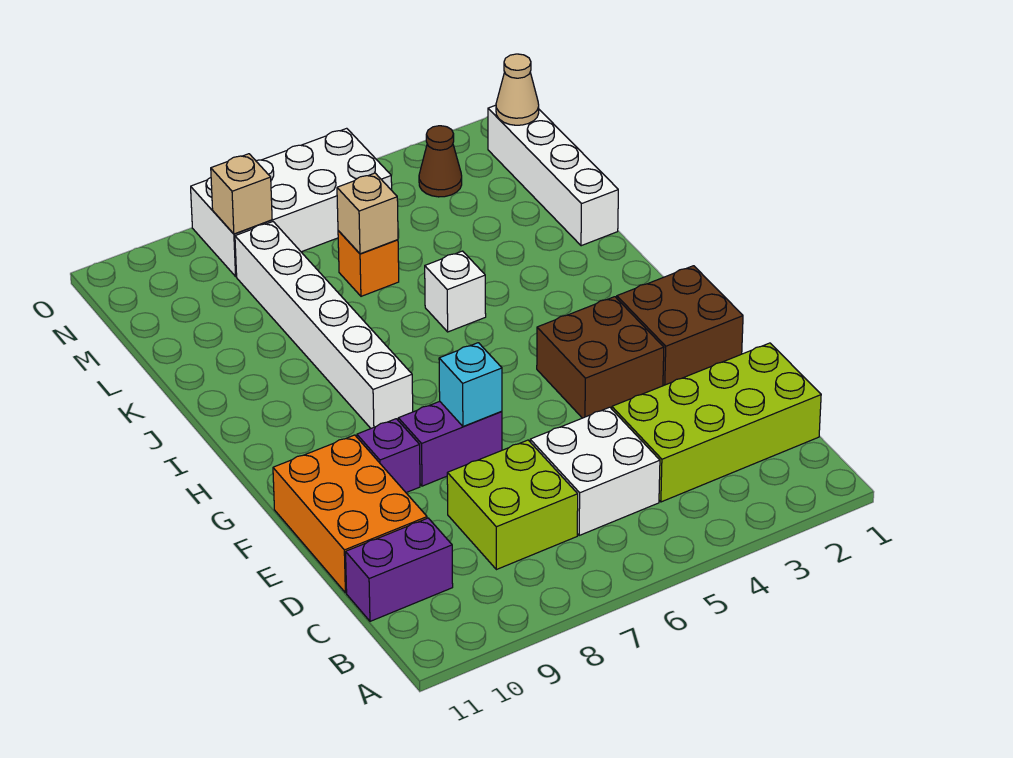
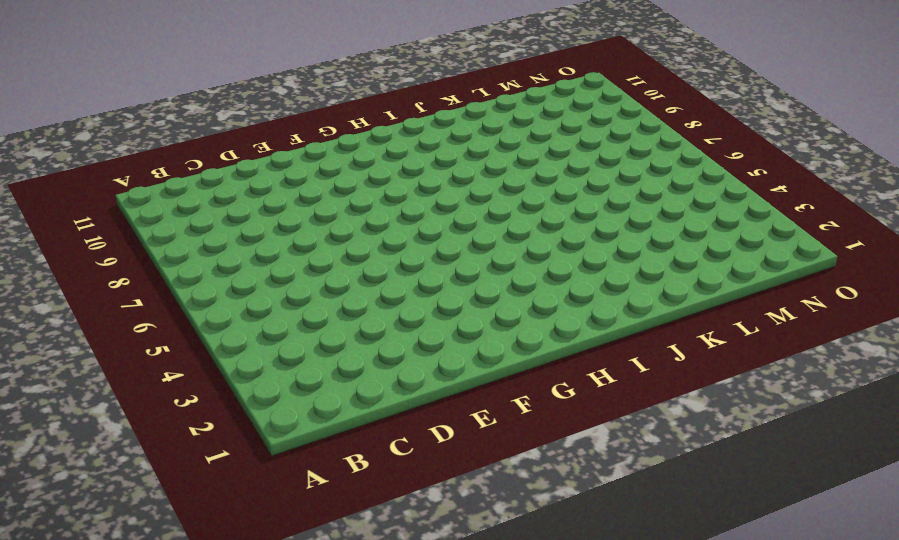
none -> lime brick C1:D4 level 1
none -> white brick C5:D6 level 1
none -> lime brick C7:D8 level 1

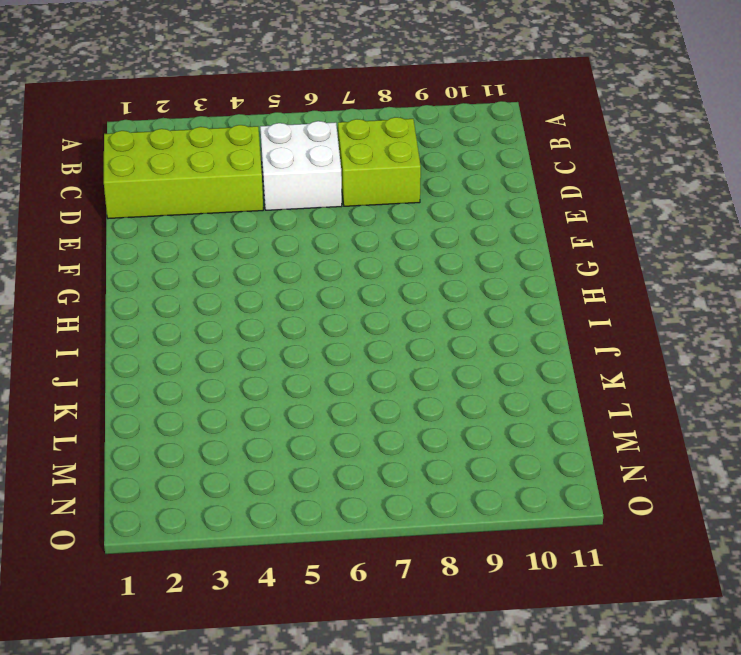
none -> purple brick C10:C11 level 1
none -> orange brick D10:F11 level 1
none -> brown brick F1:G2 level 1

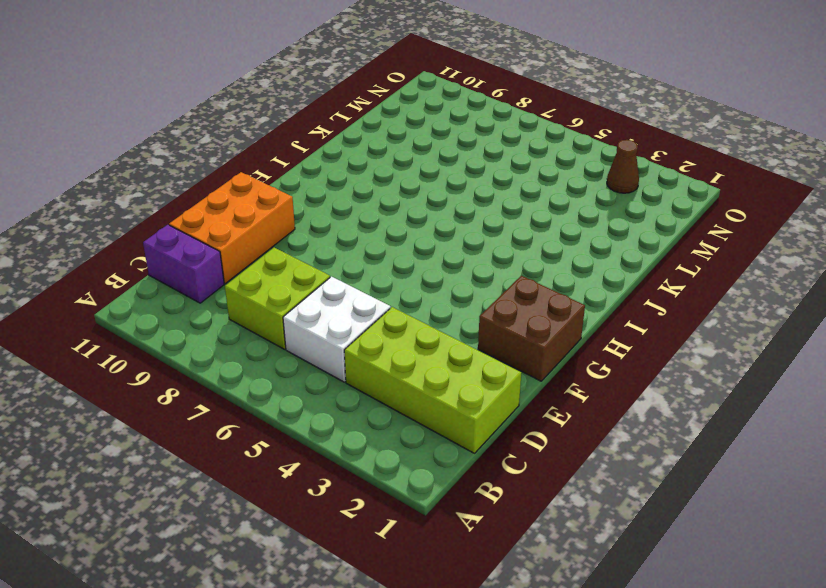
none -> brown brick F3:G4 level 1
none -> purple brick F7:F8 level 1
none -> purple brick F9 level 1

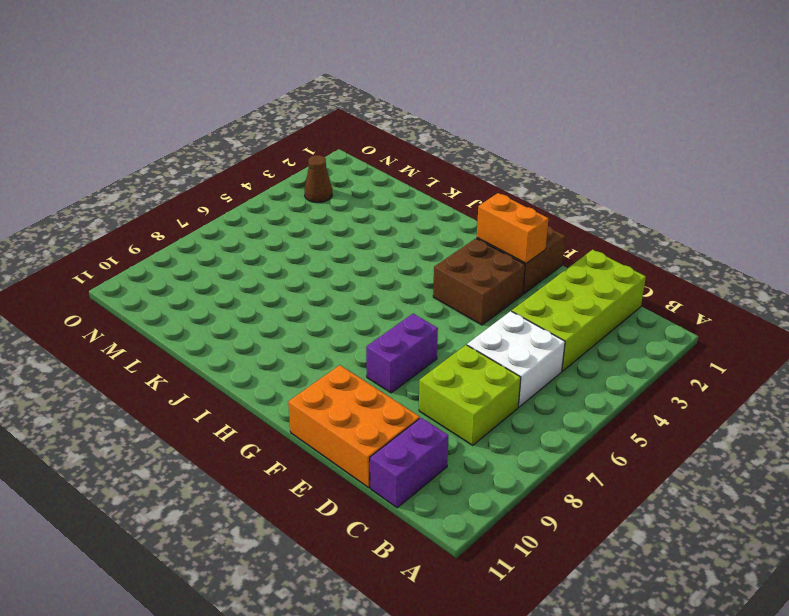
orange brick F2:G2 level 2 -> none
none -> purple brick F9 level 1
none -> white brick H8:M8 level 1
none -> white brick J5 level 1

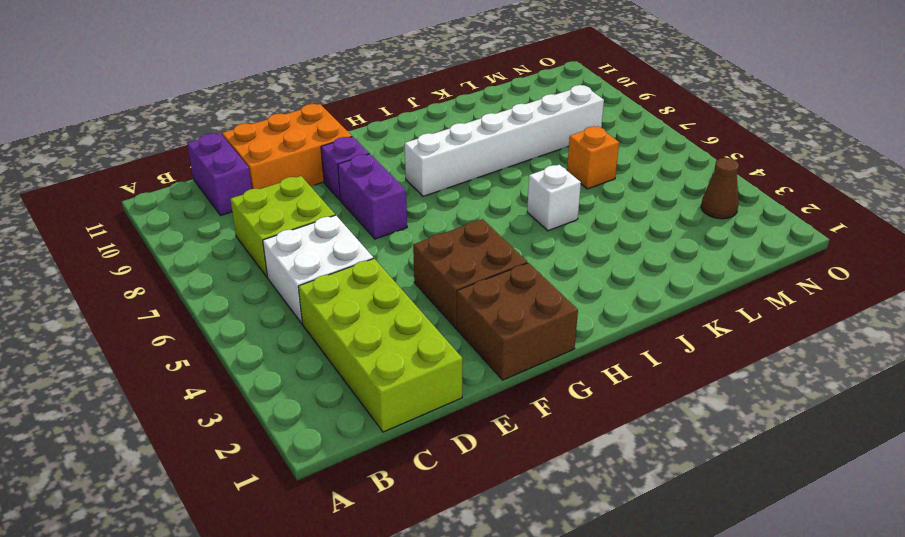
none -> white brick K1:N1 level 1
none -> white brick N5:O8 level 1
none -> cyan brick F7 level 2

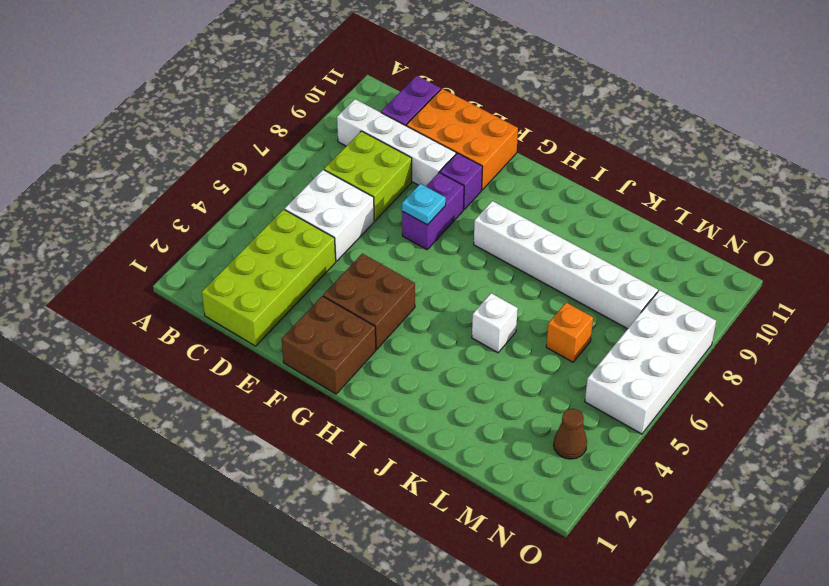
white brick B9:E9 level 1 -> white brick K1:N1 level 1
cyan plate F7 level 2 -> cyan brick F7 level 2
none -> tan brick L6 level 2
none -> tan cone N1 level 2
none -> tan brick N8 level 2

